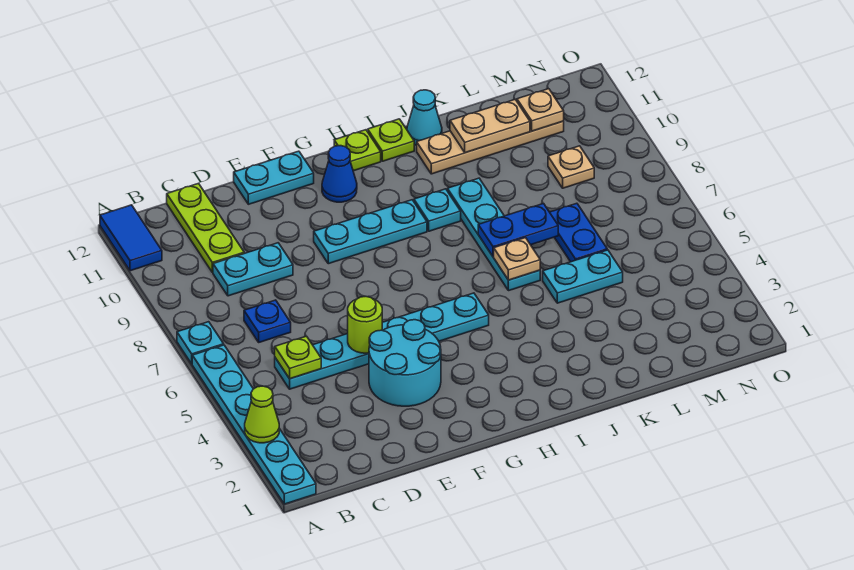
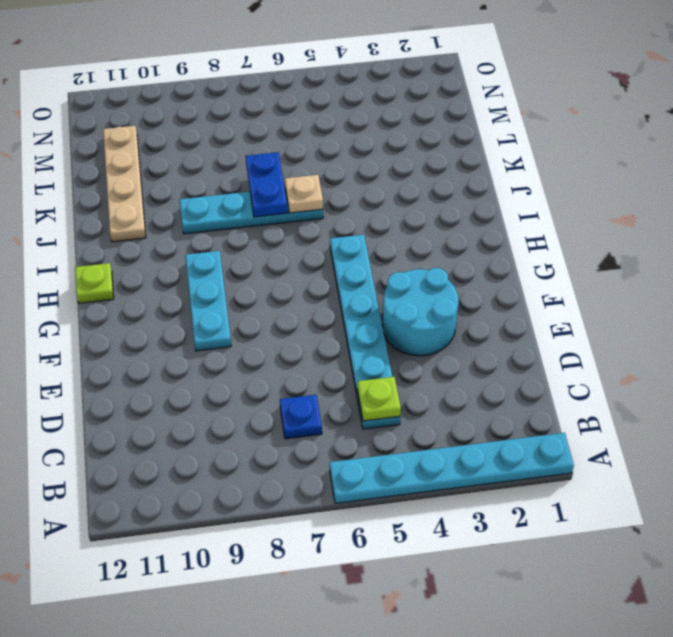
none -> cyan plate A7 level 1
none -> blue tile A11:A12 level 1
none -> cyan plate C9:D9 level 1

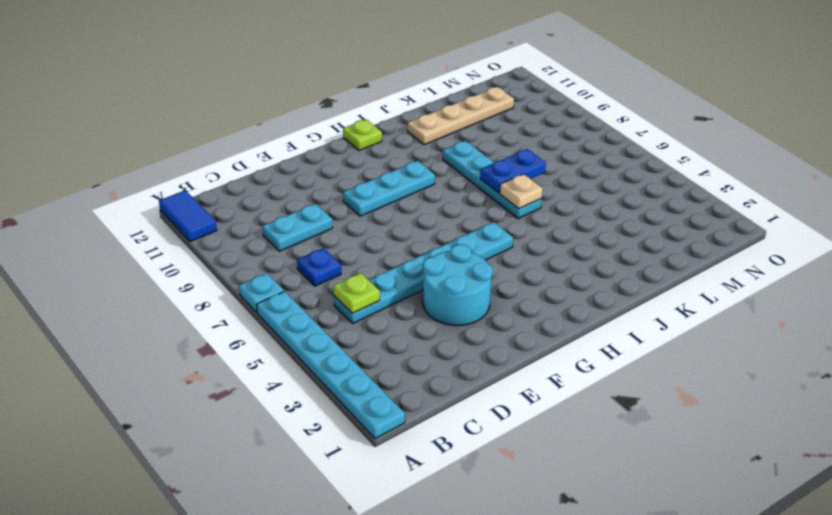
none -> lime plate C10:C12 level 1
none -> cyan plate E12:F12 level 1
none -> blue cone G11 level 1

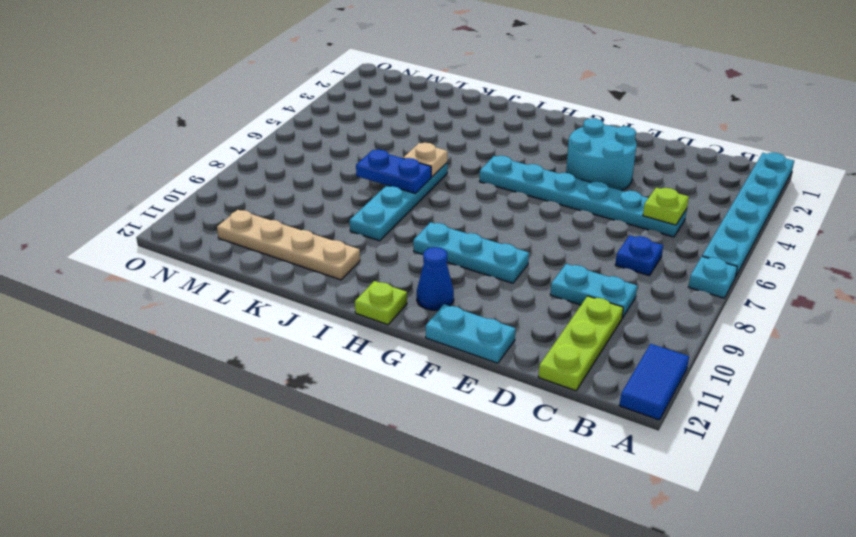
none -> cyan plate I9 level 1
none -> lime plate I12 level 1
none -> cyan cone J12 level 1

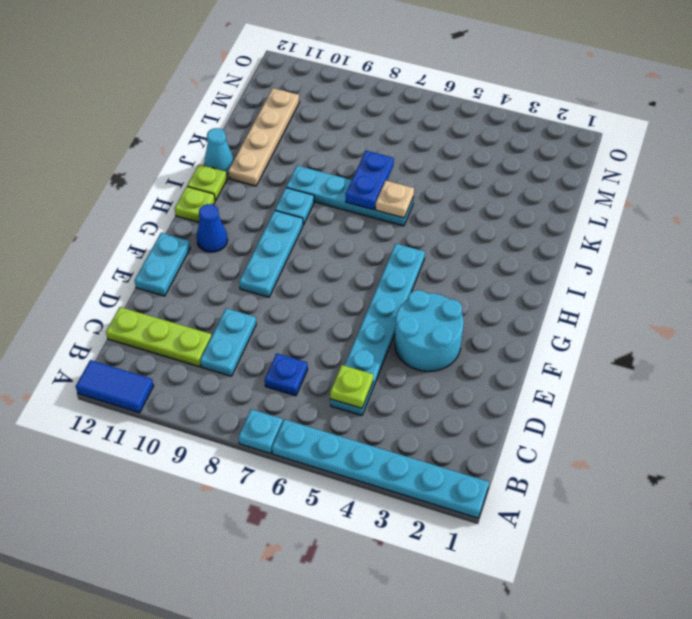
none -> cyan plate K5:L5 level 1
none -> blue plate L6:L7 level 1
none -> tan plate M9 level 1

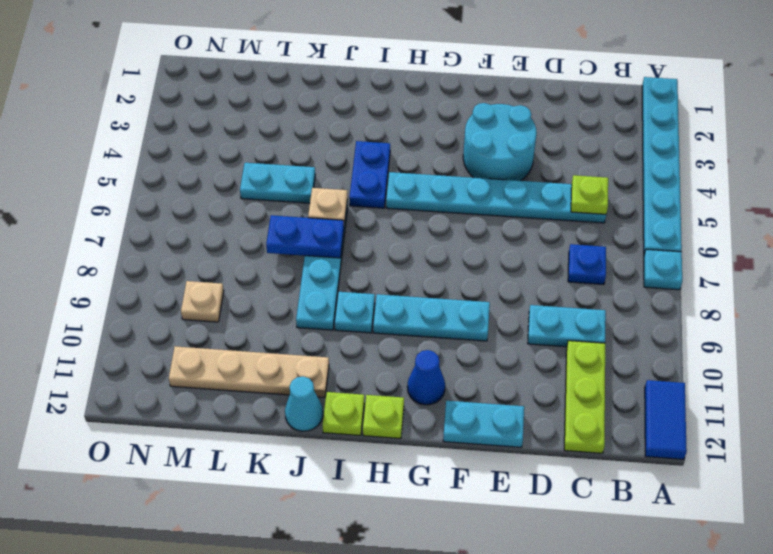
blue plate I4:I5 level 1 -> blue plate L6:L7 level 1
none -> lime cone A3 level 2
none -> lime round brick E5 level 2
none -> tan plate K11:L11 level 2

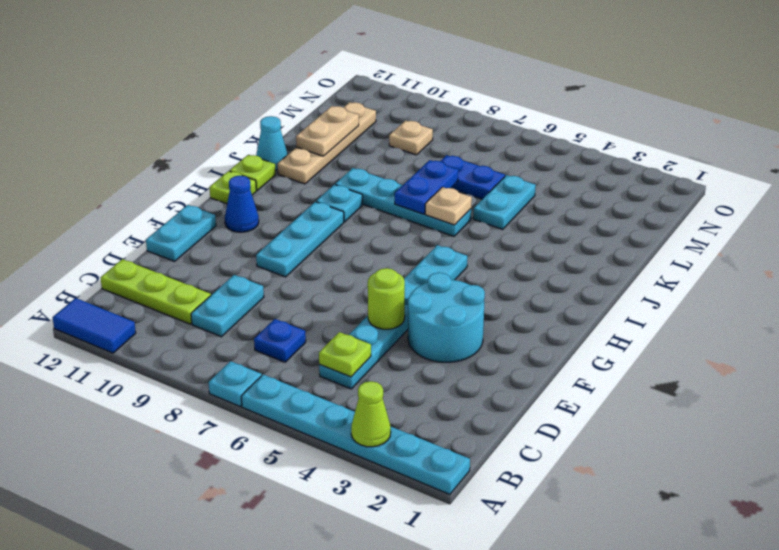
none -> tan plate M11 level 2

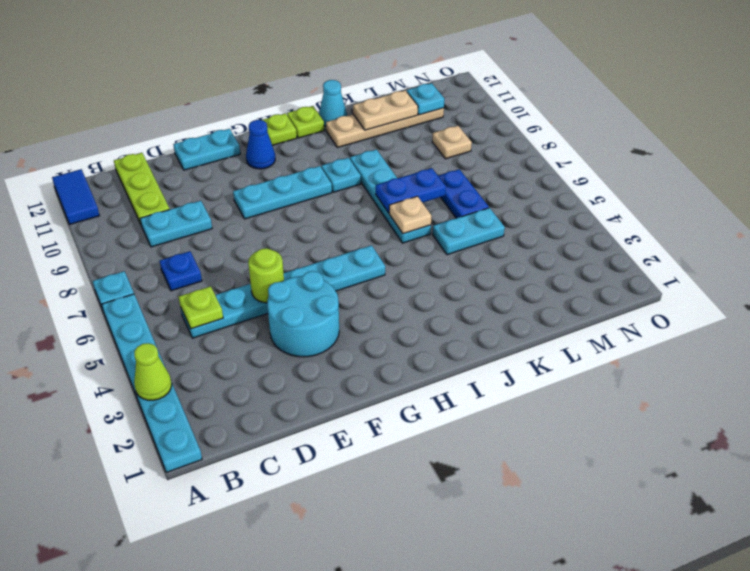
cyan plate M11 level 2 -> tan plate M11 level 2

